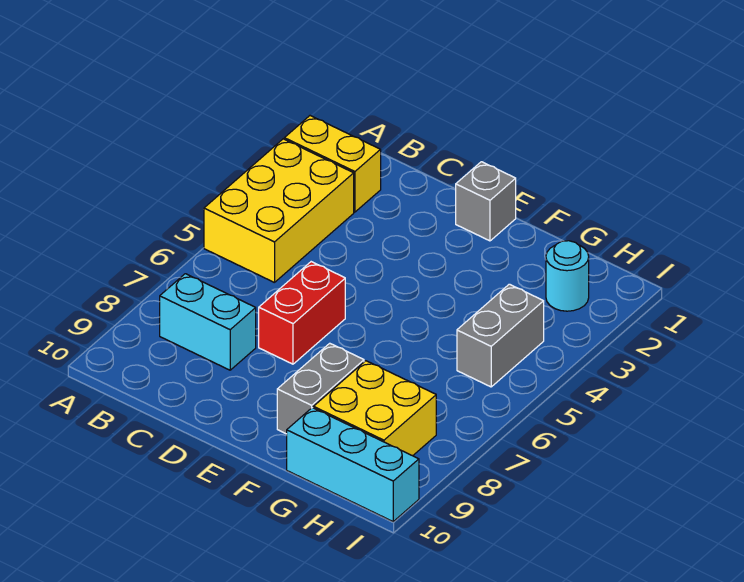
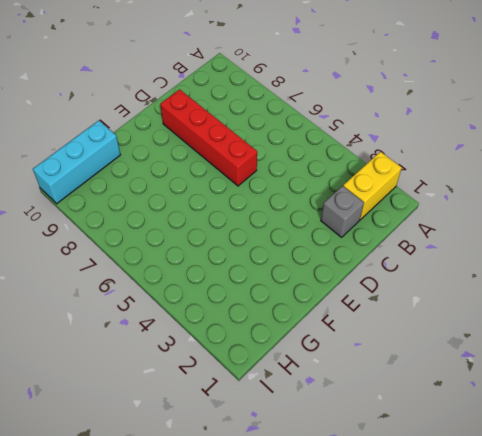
grey brick C2 level 1 -> grey brick E1 level 1
red brick D6:D9 level 1 -> red brick D6:D7 level 1
none -> yellow brick A3:B5 level 1
none -> cyan brick B8:C8 level 1

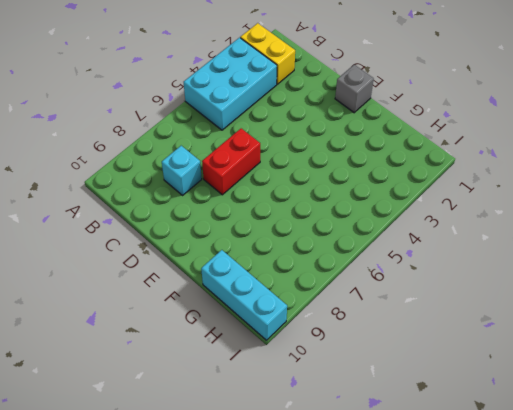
cyan brick A3:B5 level 1 -> yellow brick A3:B5 level 1
cyan brick C8 level 1 -> cyan brick B8:C8 level 1
none -> grey brick F8:F9 level 1
none -> yellow brick G8:H9 level 1

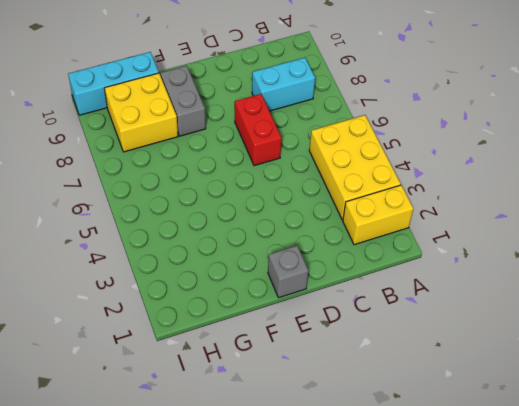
none -> cyan round brick H2 level 1
none -> grey brick H4:H5 level 1

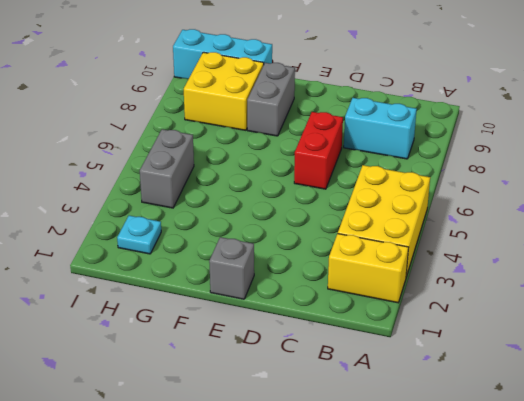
cyan plate H2 level 1 -> cyan round brick H2 level 1

